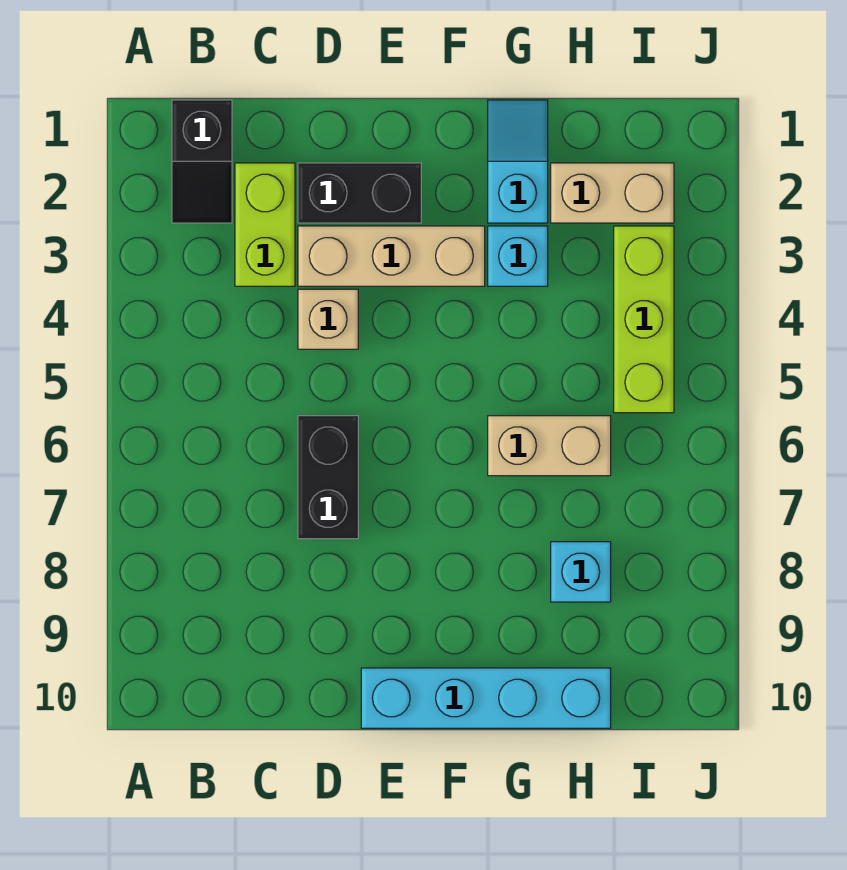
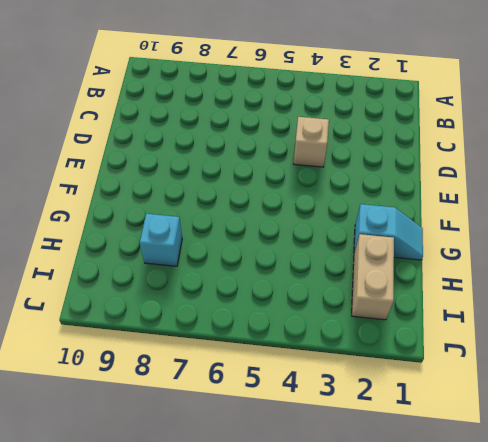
none -> black slope B1:B2 level 1 top 1
none -> lime brick C2:C3 level 1
none -> black brick D2:E2 level 1

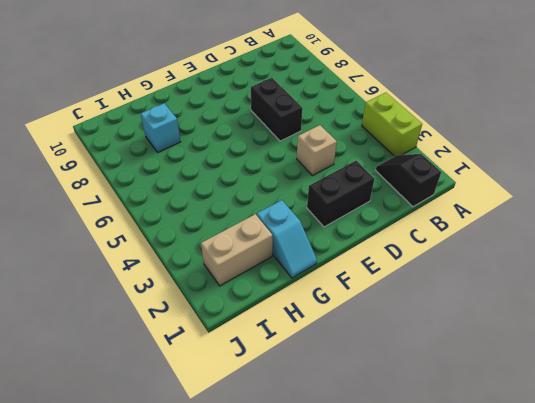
lime brick A3:A4 level 1 -> lime brick C2:C3 level 1
none -> tan brick D3:F3 level 1
none -> cyan brick E10:H10 level 1
none -> cyan brick G3 level 1

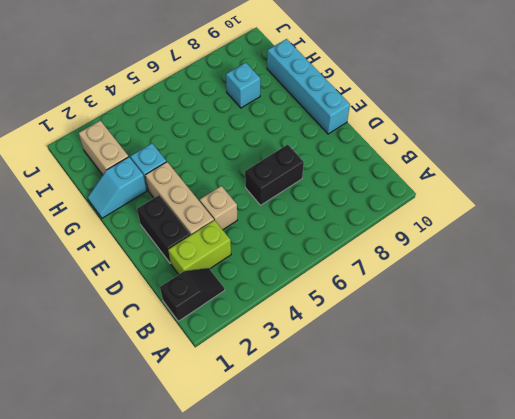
none -> tan brick G6:H6 level 1
none -> lime brick I3:I5 level 1

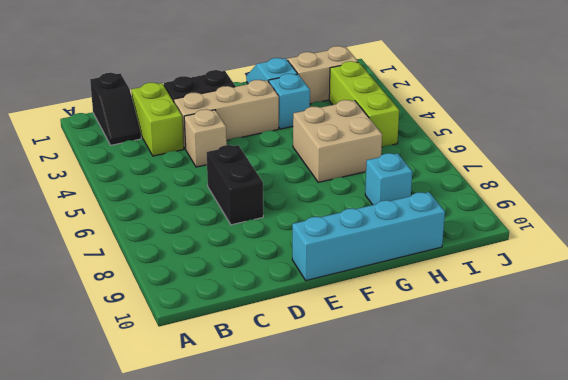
tan brick G5:H6 level 1 -> tan brick G6:H6 level 1

